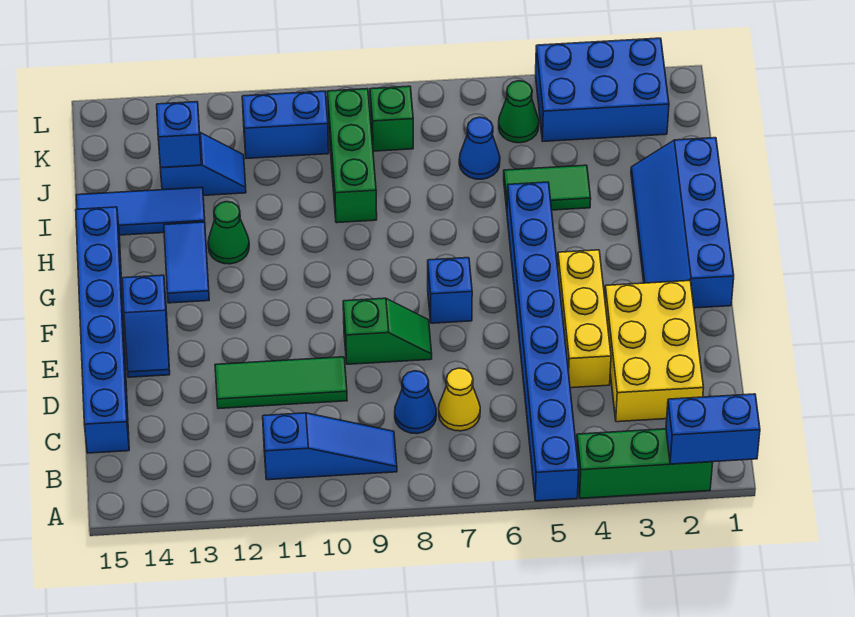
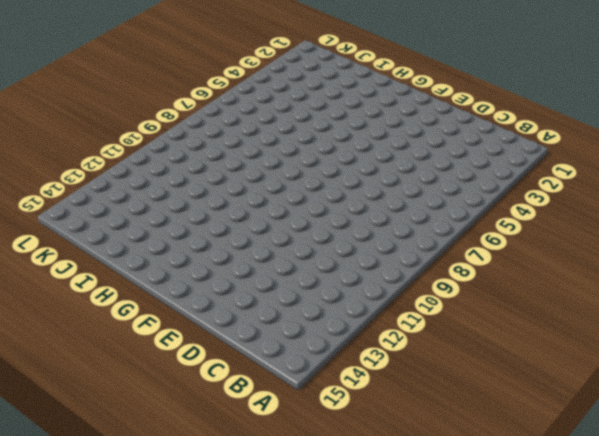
none -> green brick A2:A4 level 1
none -> blue brick A5:H5 level 1
none -> blue slope B9:B11 level 1 top 11

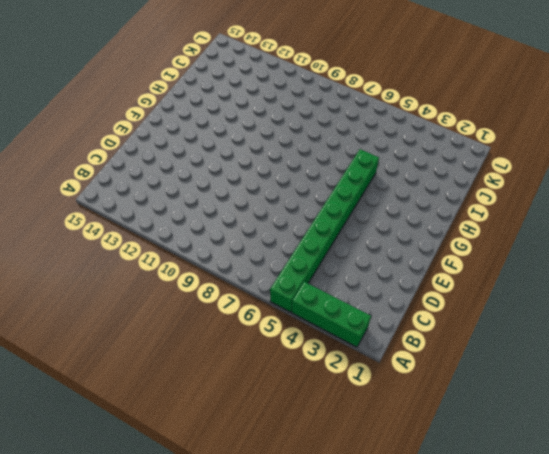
green brick A5:H5 level 1 -> blue brick A5:H5 level 1
none -> blue slope B9:B11 level 1 top 11
none -> yellow brick C2:E3 level 1
none -> yellow cone C7 level 1

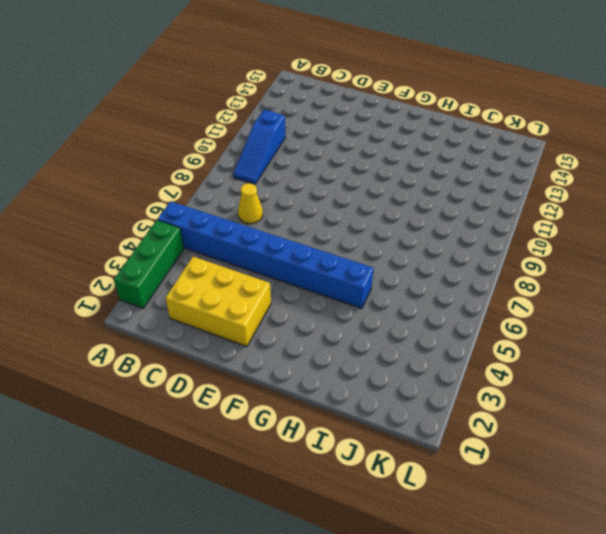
none -> blue cone C8 level 1
none -> blue brick C15:H15 level 1
none -> yellow brick D4:F4 level 1

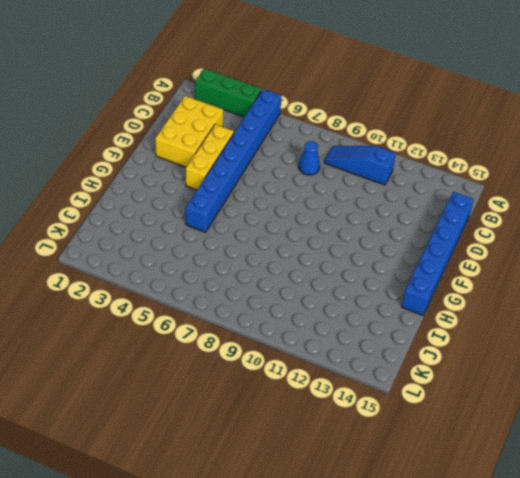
none -> yellow cone C7 level 1
none -> green tile D10:D12 level 1
none -> green slope E8:E9 level 1 top 9

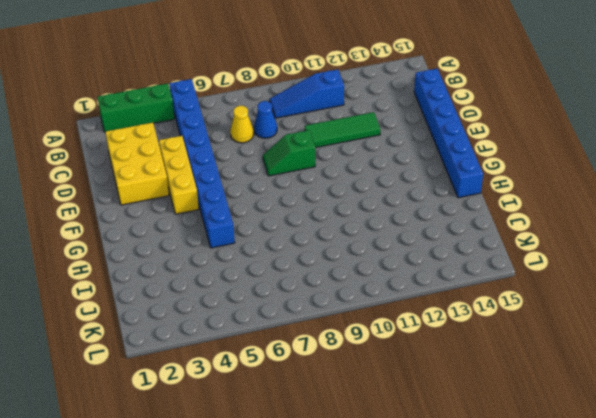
none -> blue slope E14:F14 level 1 top F
none -> blue slope F1:I2 level 1 top 1
none -> blue brick F7 level 1

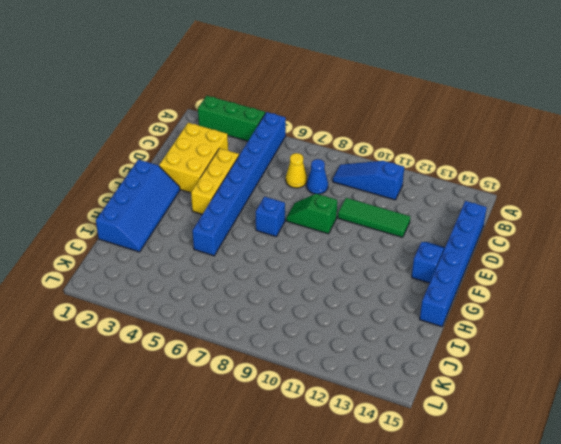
none -> blue tile G13:H13 level 1
none -> green cone H12 level 1
none -> green tile I4:I5 level 1

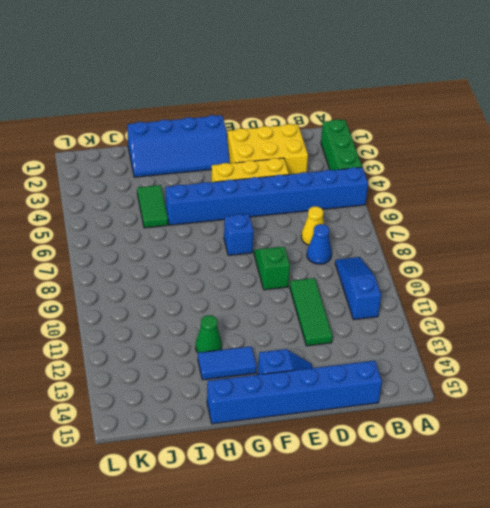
none -> green brick I9:K9 level 1
none -> blue tile I13:I15 level 1
none -> blue cone J6 level 1

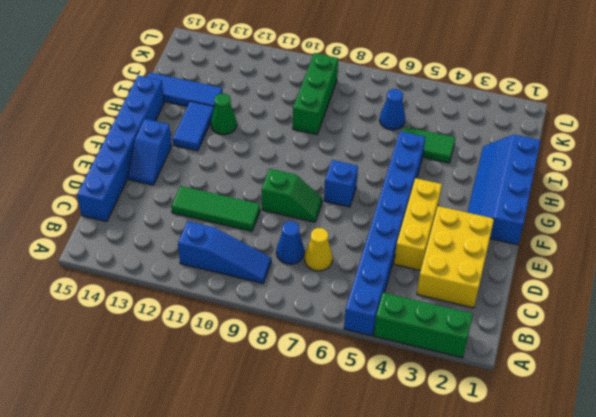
none -> blue slope J12:J13 level 1 top 13
none -> blue brick K2:L4 level 1
none -> green cone K5 level 1

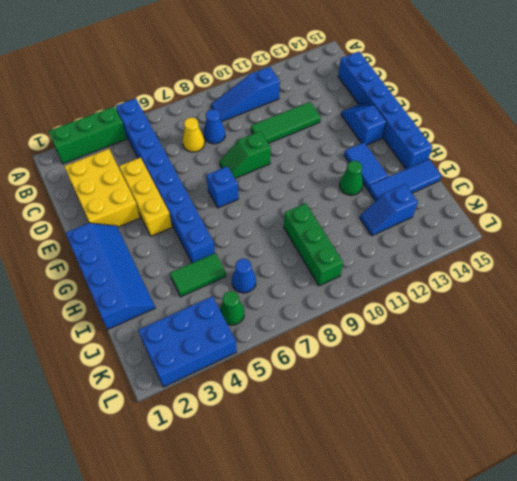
none -> green brick K8 level 1
none -> blue brick K10:K11 level 1
none -> blue brick A1:A2 level 2

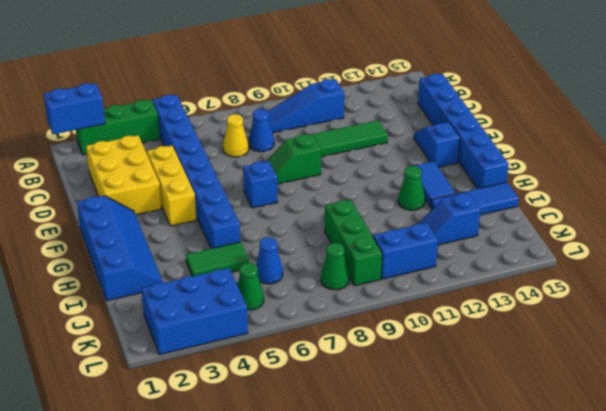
green cone K8 level 1 -> green brick K8 level 1
none -> blue brick J13 level 2

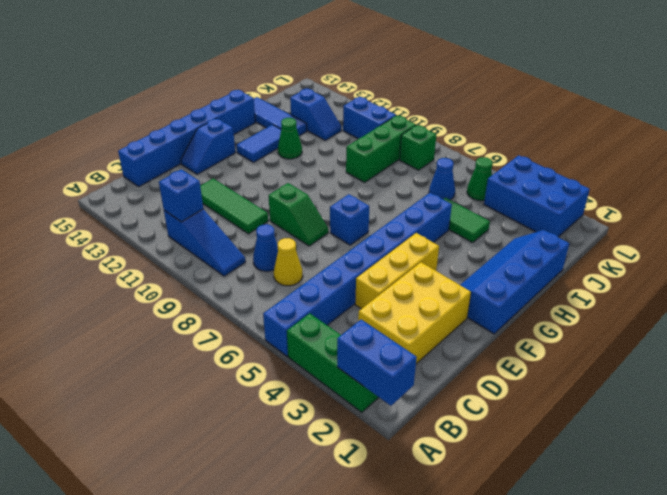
blue brick B11 level 2 -> blue brick J13 level 2

